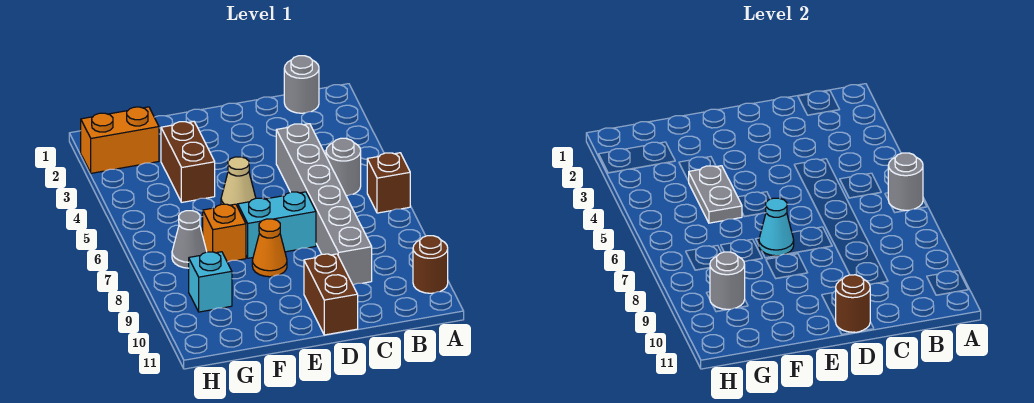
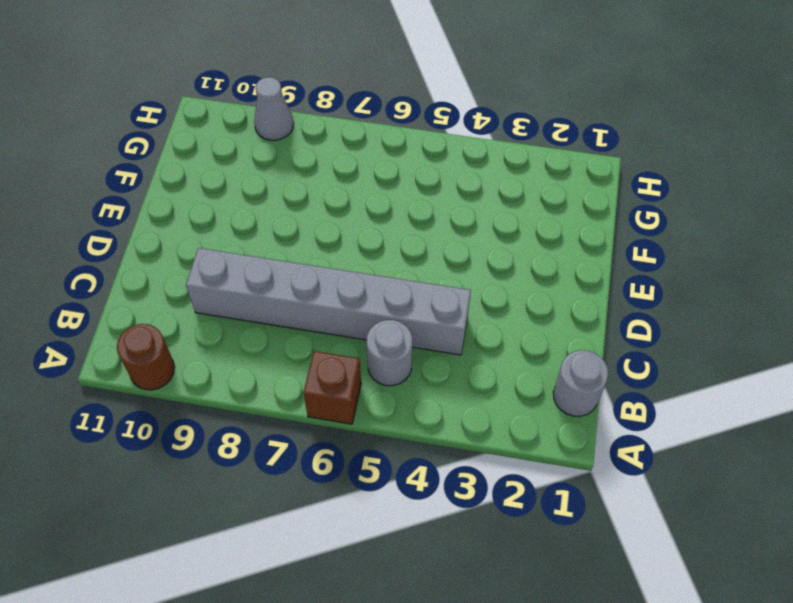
grey cone H9 level 1 -> grey cone G7 level 1
none -> cyan brick D7:E7 level 1
none -> brown brick D10:D11 level 1
none -> tan cone E5 level 1

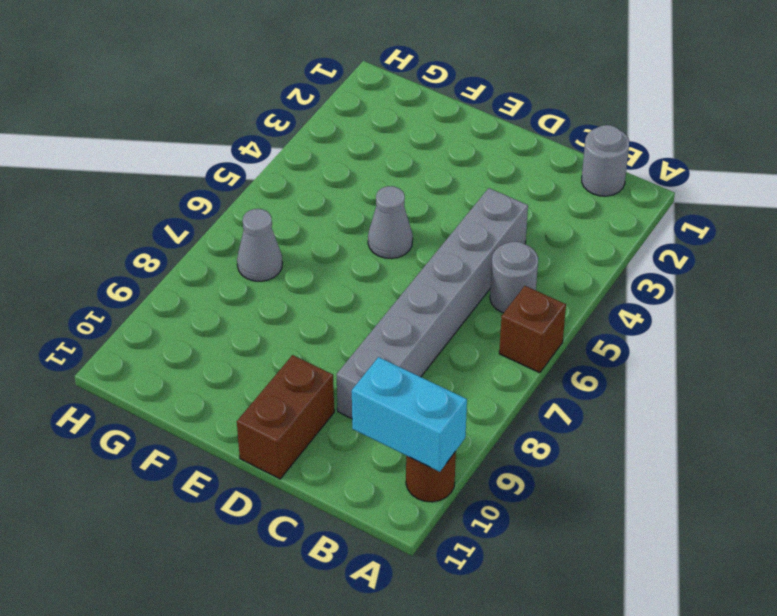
cyan brick A10:B10 level 2 -> cyan brick D7:E7 level 1
grey cone E5 level 1 -> tan cone E5 level 1
none -> orange cone E8 level 1
none -> brown brick F3:F4 level 1
none -> orange brick F7 level 1

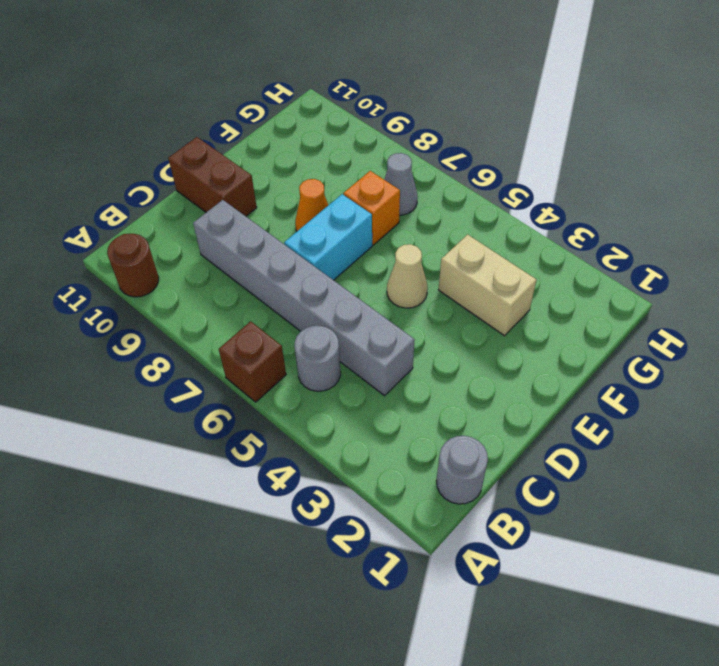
tan brick F3:F4 level 1 -> brown brick F3:F4 level 1
none -> orange brick G2:H2 level 1
none -> cyan brick G9 level 1
none -> grey round brick A6 level 2

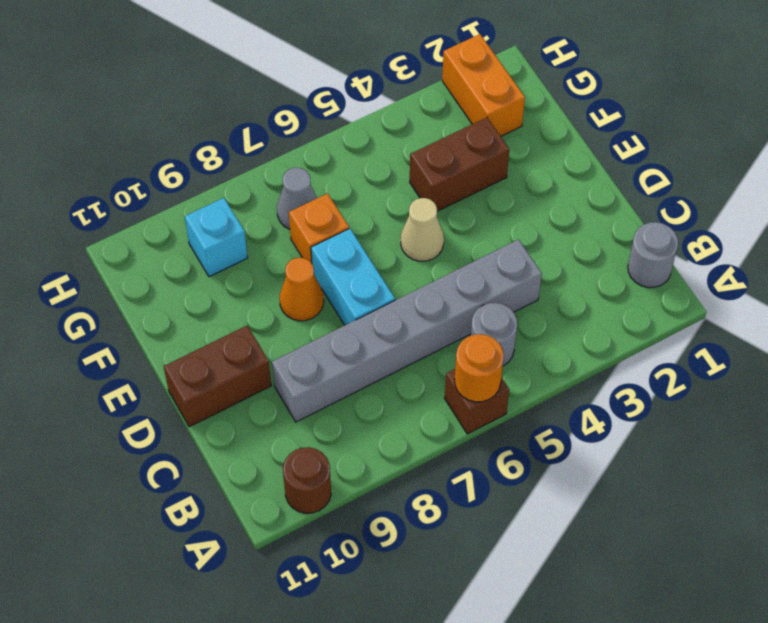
orange round brick A6 level 2 -> grey round brick A6 level 2
none -> brown round brick D11 level 2
none -> cyan cone E7 level 2
none -> grey plate F4:F5 level 2

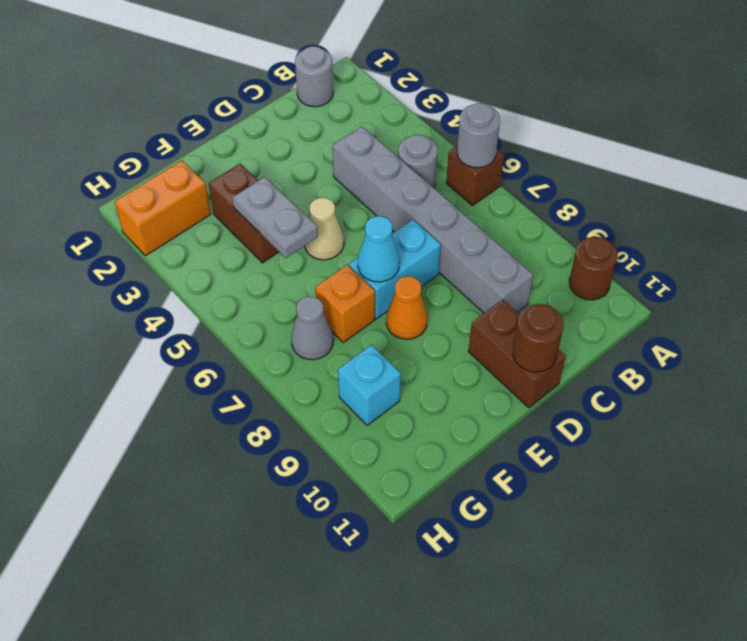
none -> grey round brick G9 level 2

